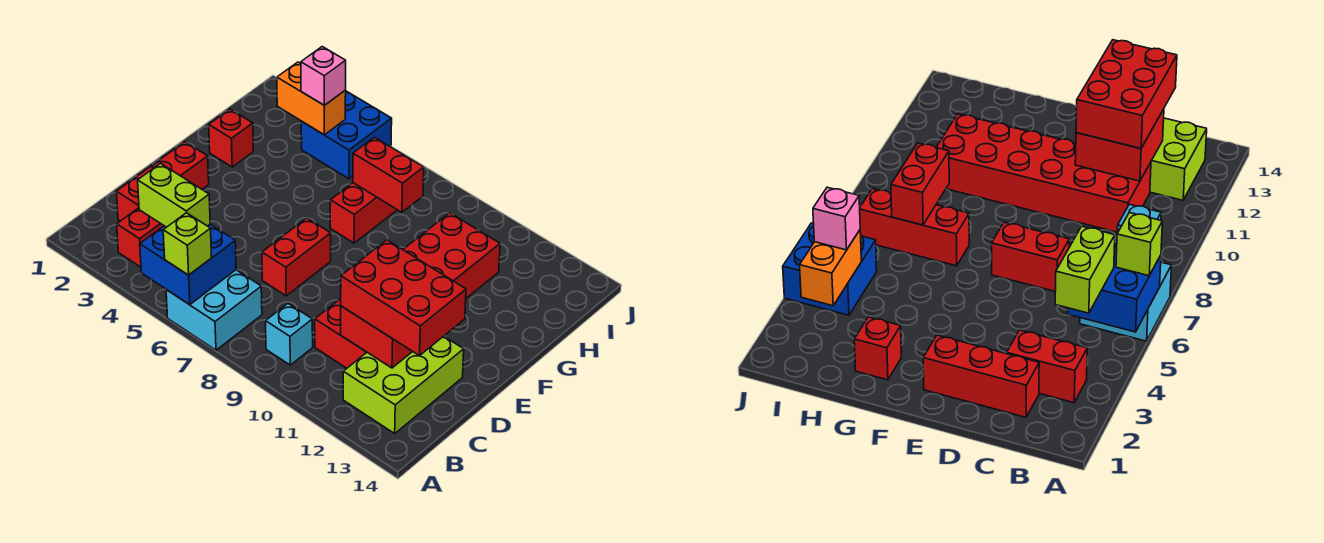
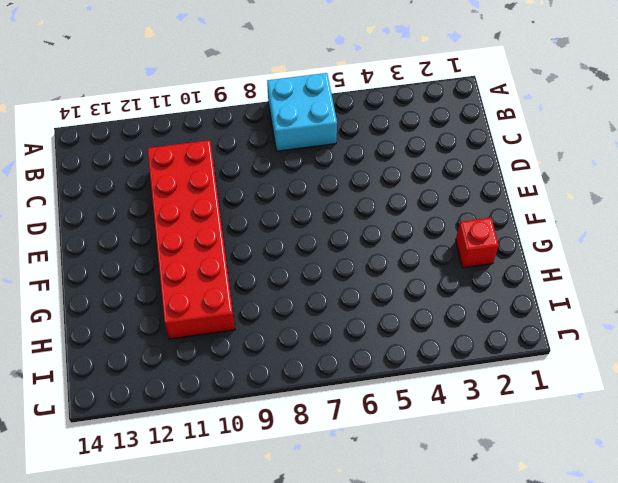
none -> red brick B3:C3 level 1
none -> cyan brick B9 level 1
none -> lime brick B12:D13 level 1

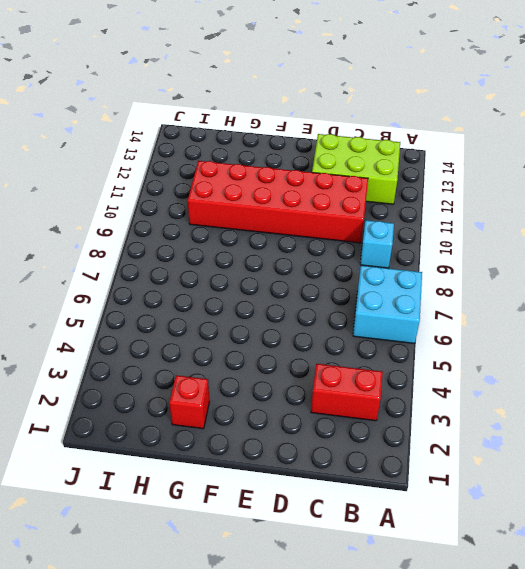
none -> red brick C2:E2 level 1
none -> red brick D7:E7 level 1
none -> red brick G7:I7 level 1

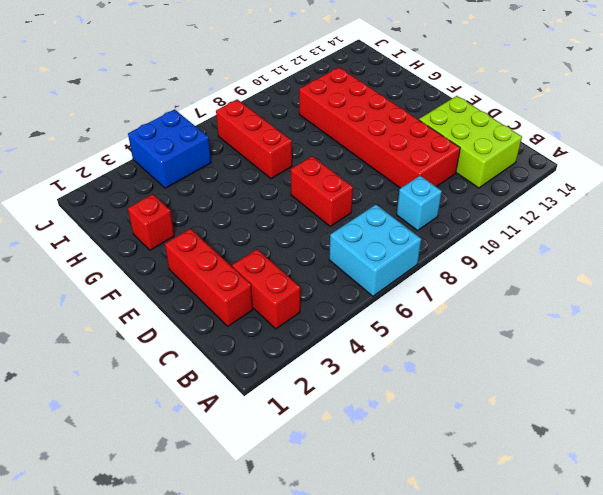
none -> blue brick A5:B6 level 2
none -> red brick C11:D12 level 2
none -> red brick H7:H8 level 2

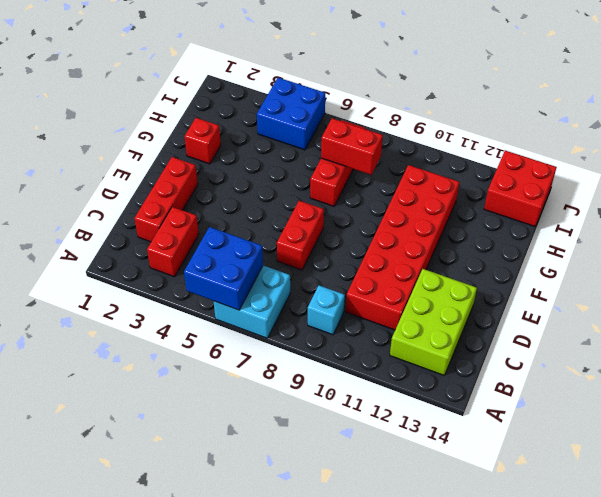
red brick I13:J14 level 1 -> red brick C11:D12 level 2
none -> orange brick I3:I4 level 2
none -> lime brick A6 level 3
none -> lime brick B4:B5 level 3

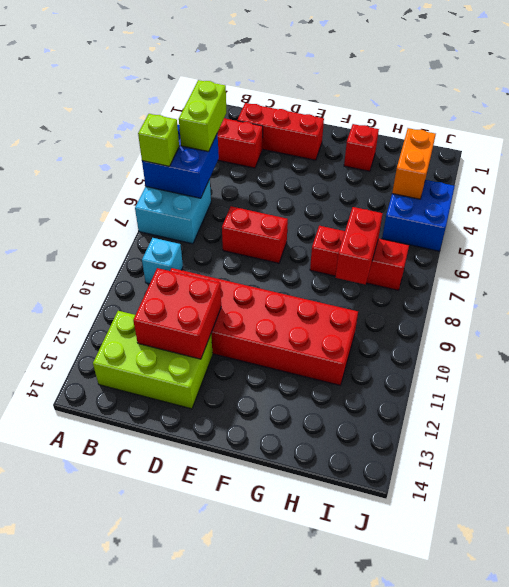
none -> red brick C11:D13 level 3
none -> pink brick I4 level 3

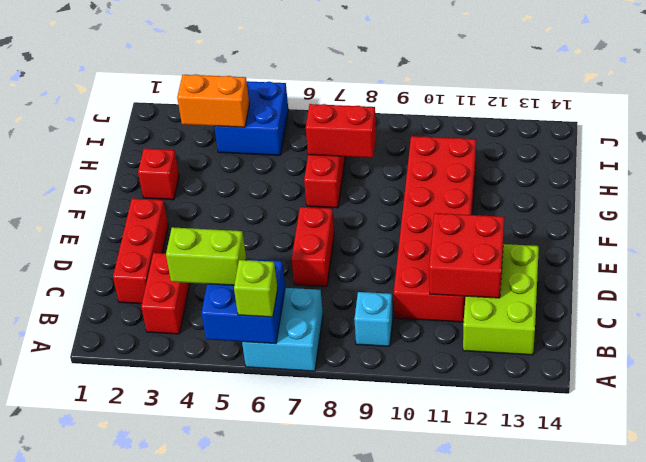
none -> red brick C11:D13 level 3
none -> pink brick I4 level 3

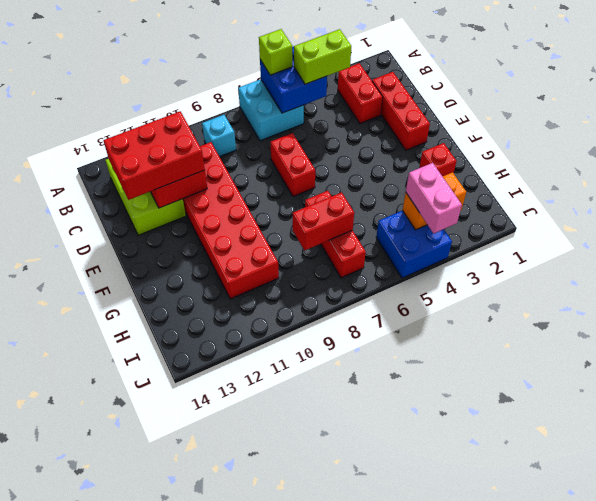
pink brick I4:J4 level 3 -> pink brick I4 level 3

